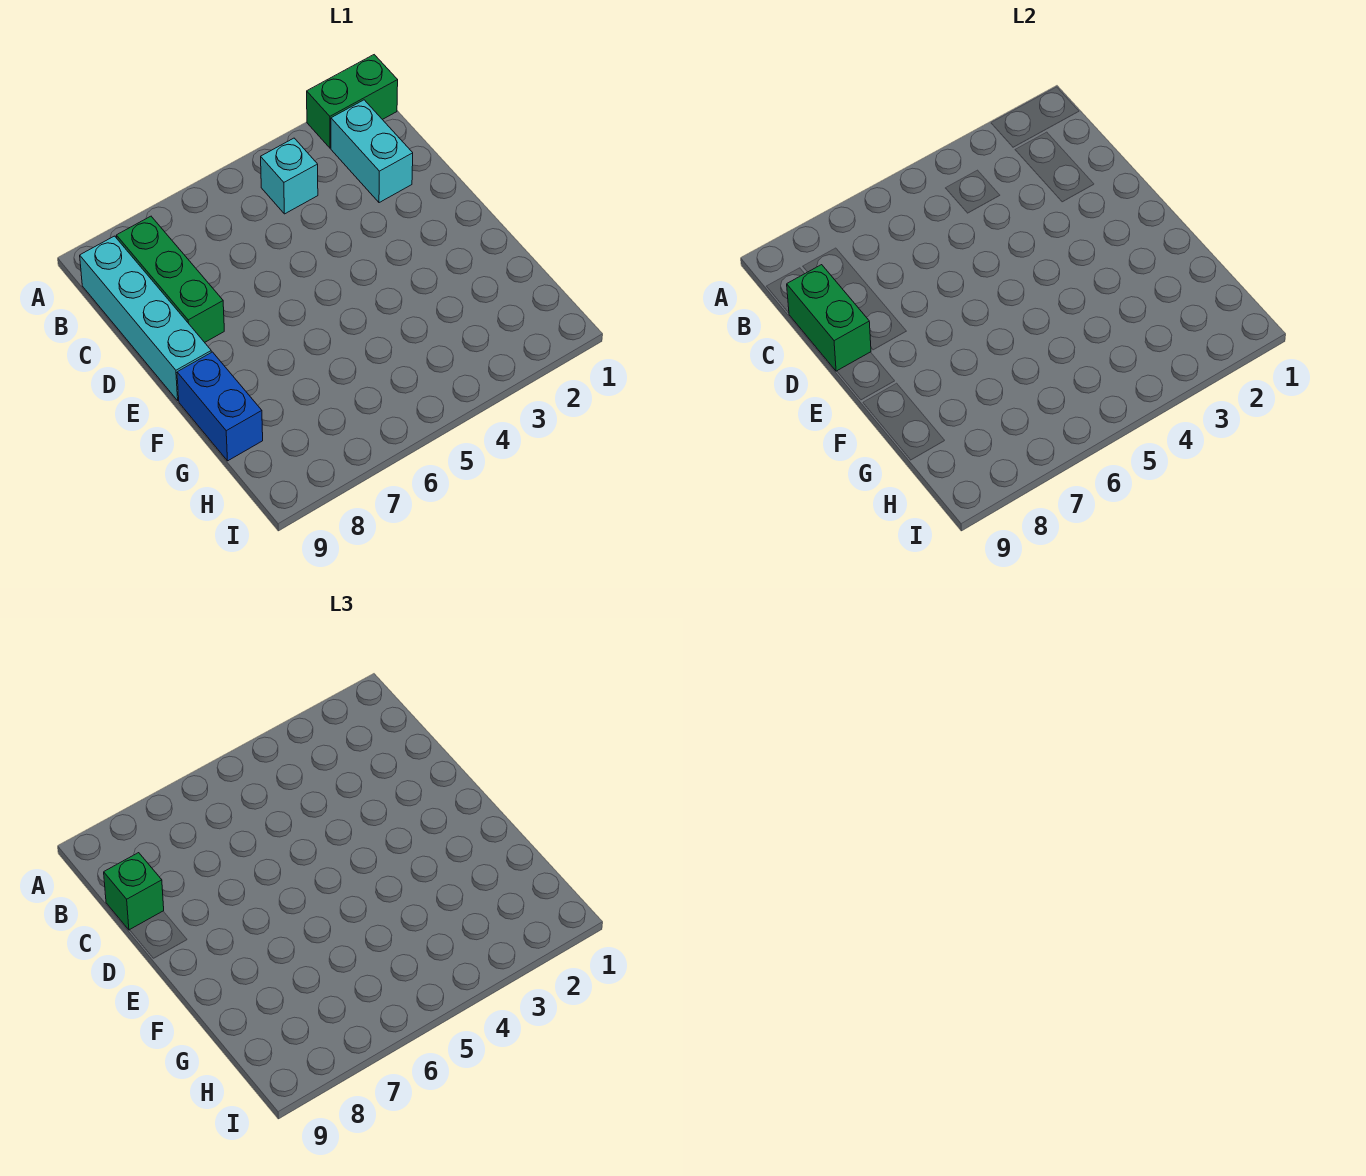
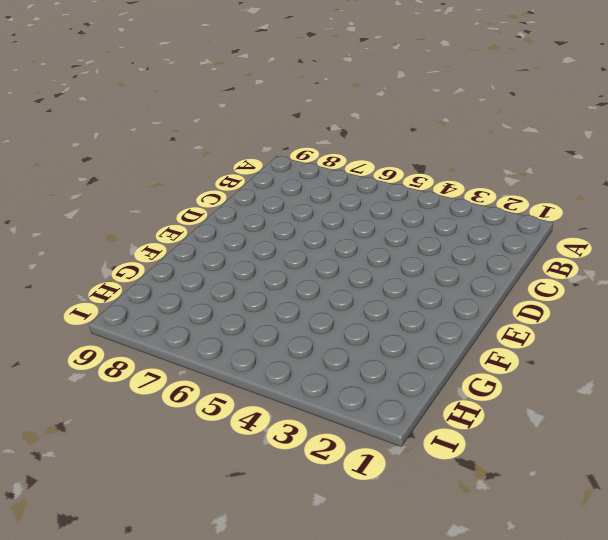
none -> green brick A1:A2 level 1
none -> cyan brick B2:C2 level 1

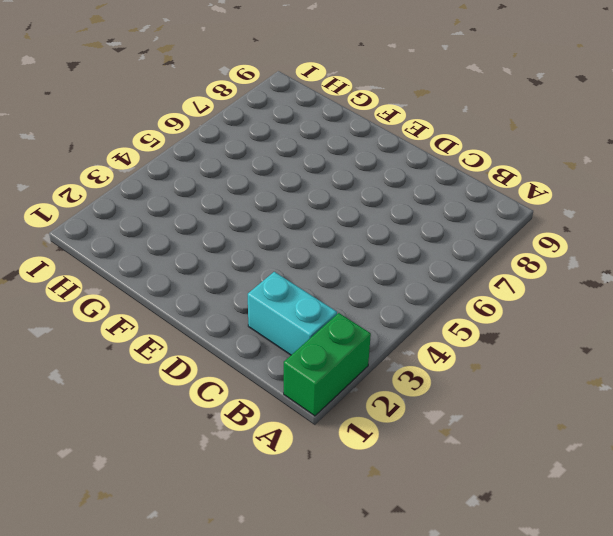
none -> cyan brick B4 level 1
none -> green brick B8:D8 level 1

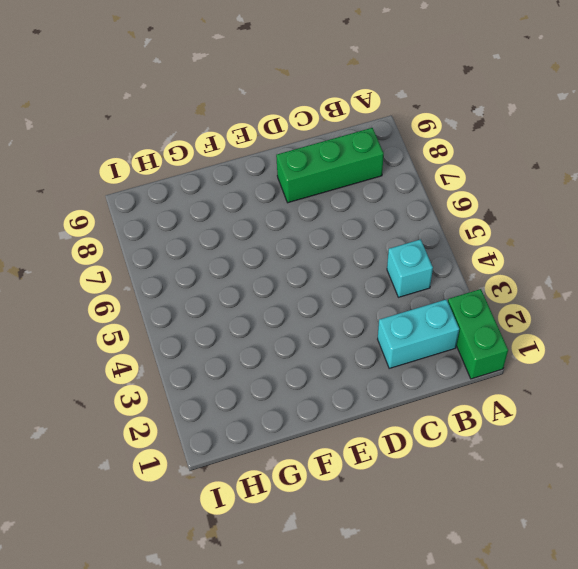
none -> cyan brick B9:E9 level 1
none -> blue brick F9:G9 level 1

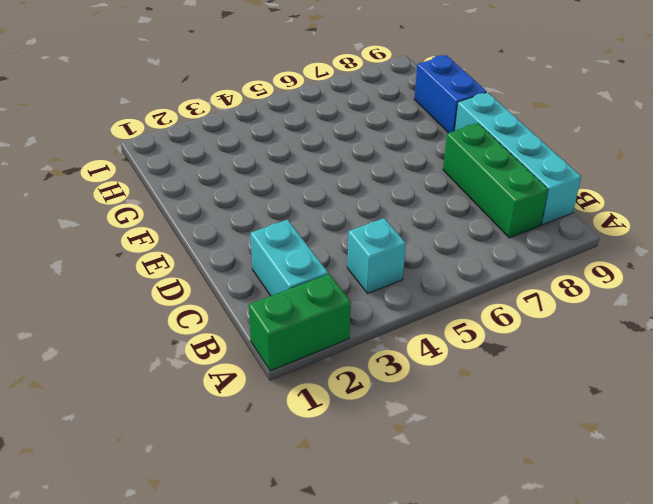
none -> green brick C9:D9 level 2
none -> green brick C9 level 3

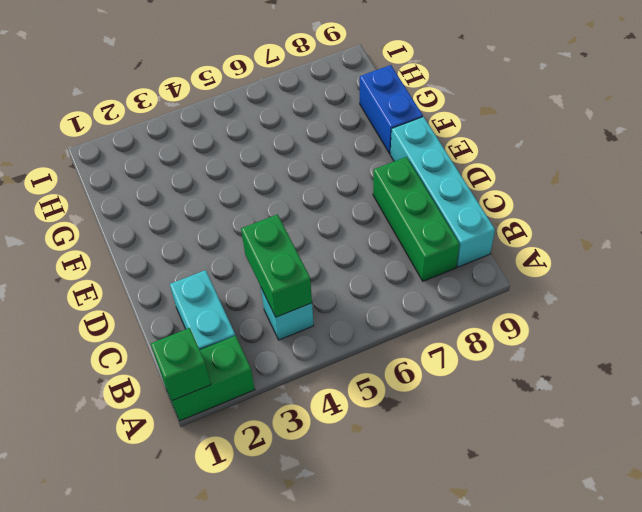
green brick A1 level 2 -> green brick C9 level 3
green brick B4:C4 level 2 -> green brick C9:D9 level 2

